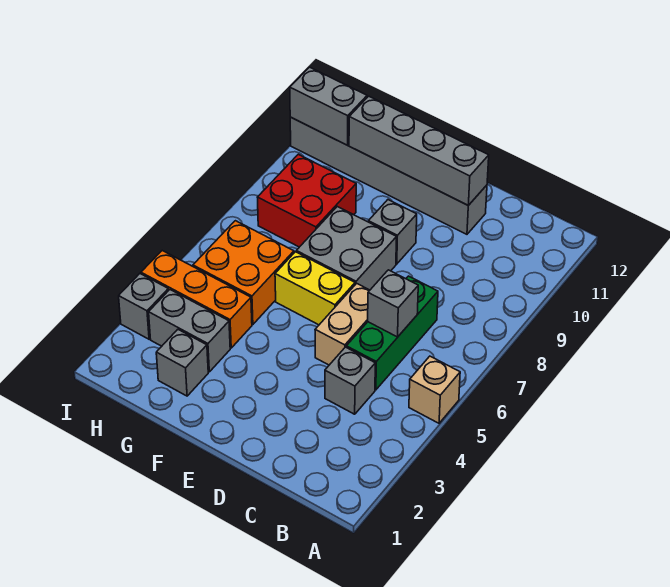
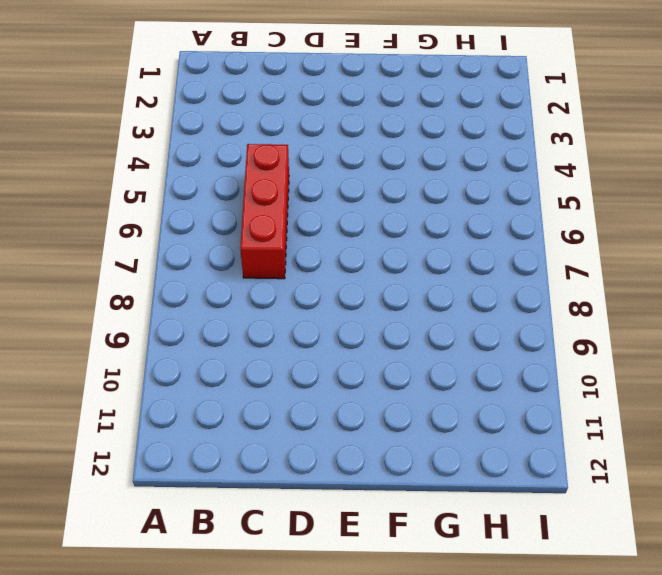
red brick C5:C7 level 1 -> green brick C5:C7 level 1
none -> tan brick A5 level 1
none -> grey brick C4 level 1
none -> tan brick D5:D6 level 1

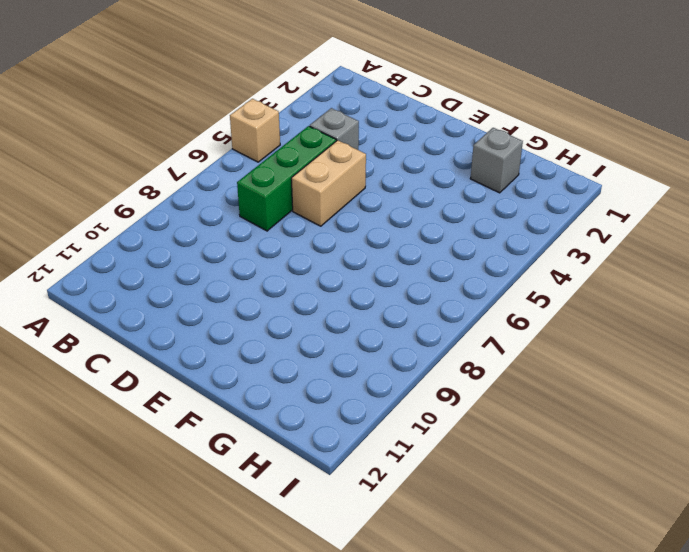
none -> grey brick D11:I11 level 1
none -> yellow brick E6:F6 level 1
none -> grey brick E7:F8 level 1

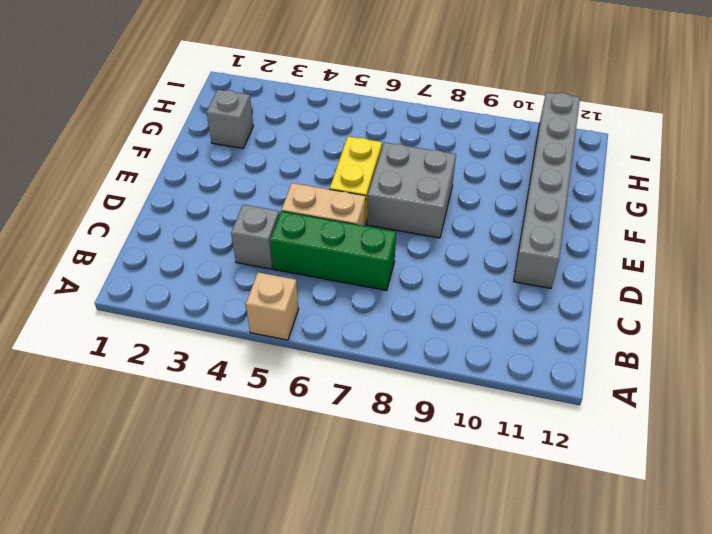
none -> grey brick E9 level 1
none -> grey brick G3:H3 level 1
none -> orange brick G4:I4 level 1

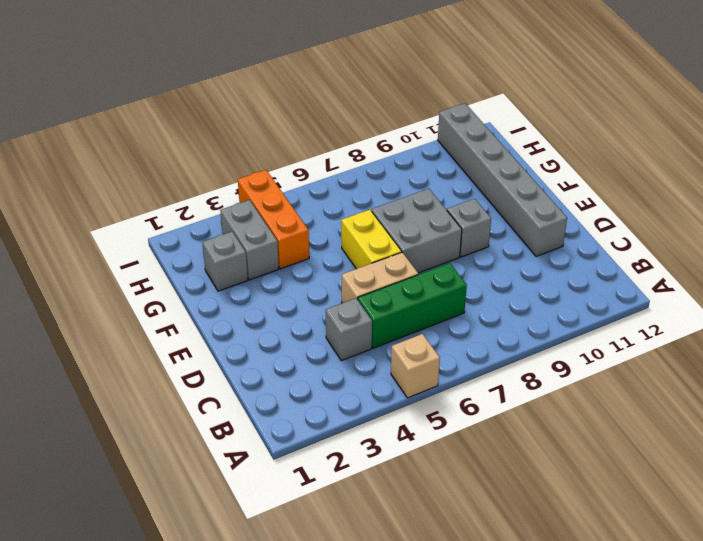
none -> orange brick G5:H6 level 1
none -> red brick G8:H9 level 1
none -> grey brick I3 level 1

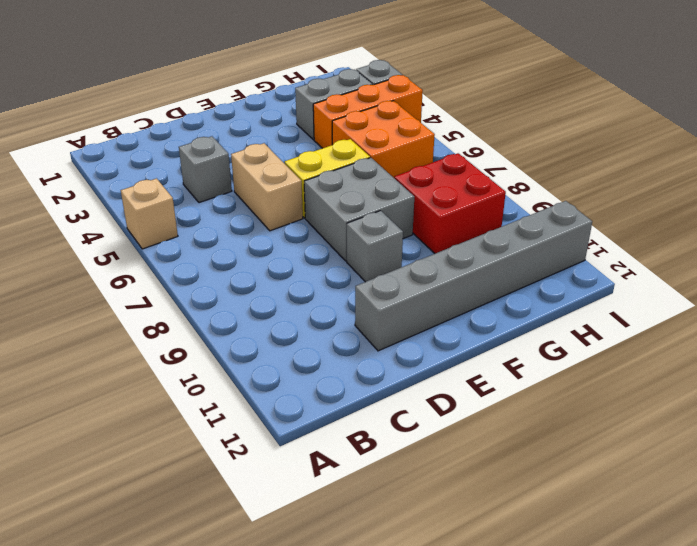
none -> green brick C5:C7 level 1
none -> grey brick G2 level 1
none -> grey brick C6 level 2

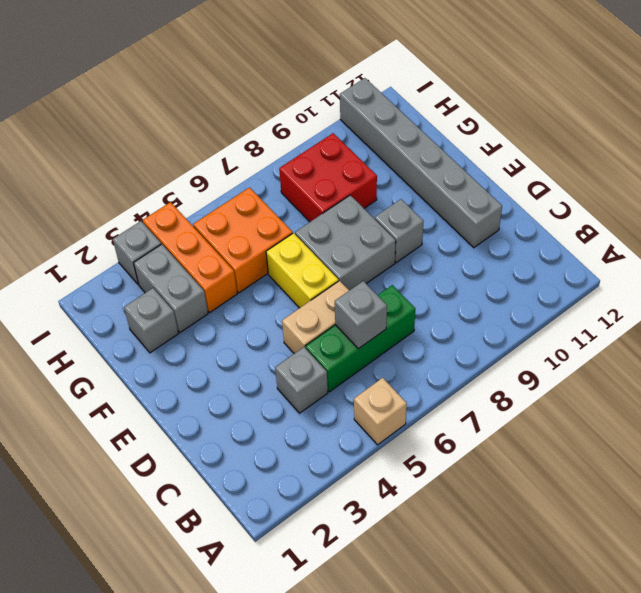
none -> grey brick D11:G11 level 2
none -> grey brick H11:I11 level 2

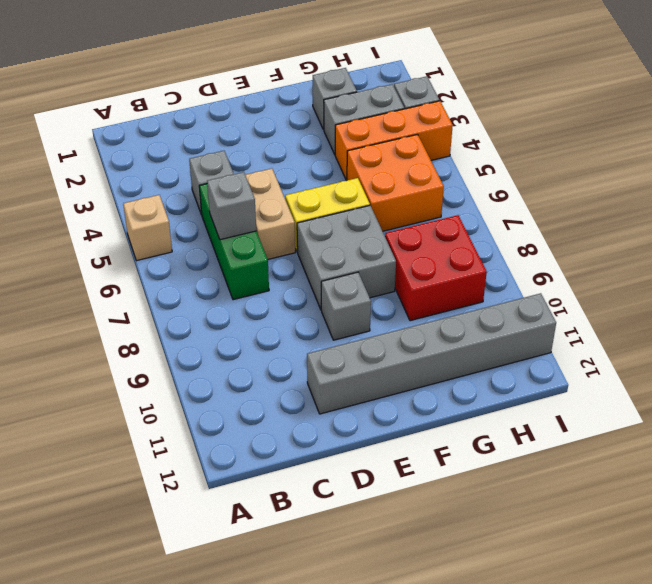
none -> grey brick D11:G11 level 2
none -> grey brick H11:I11 level 2

